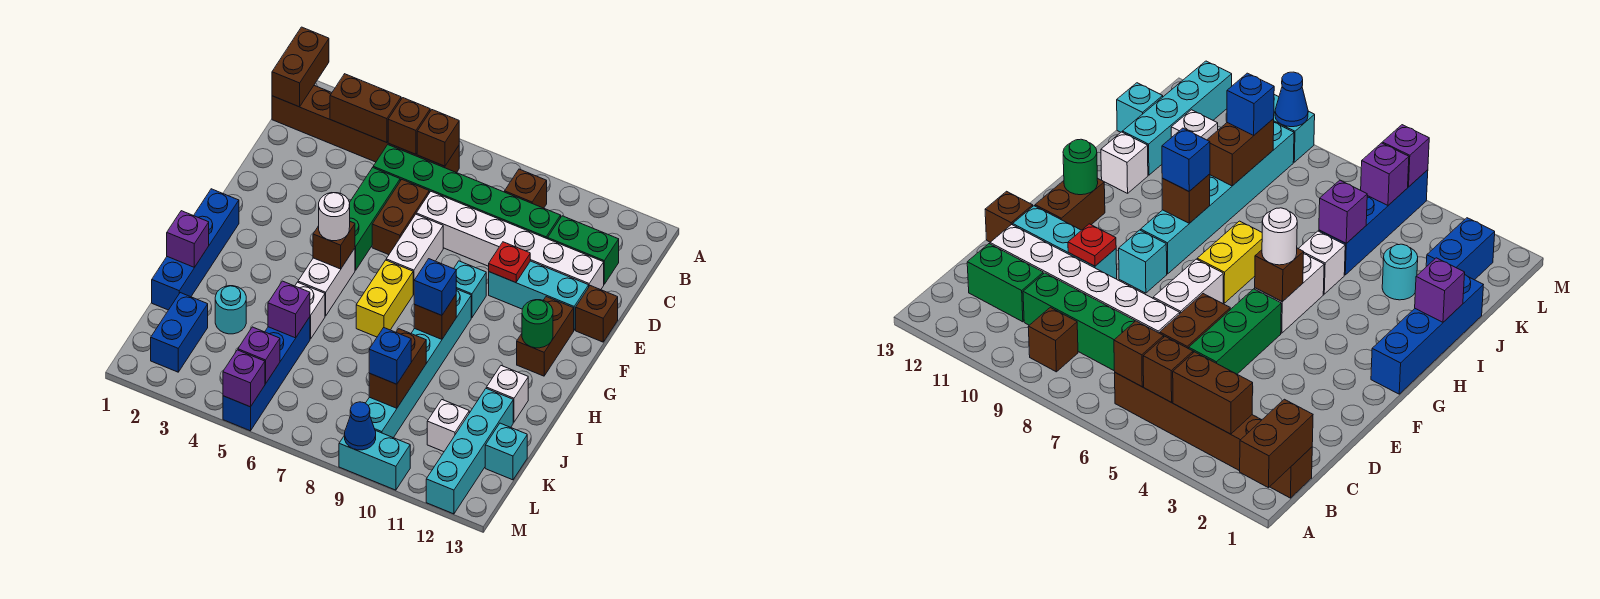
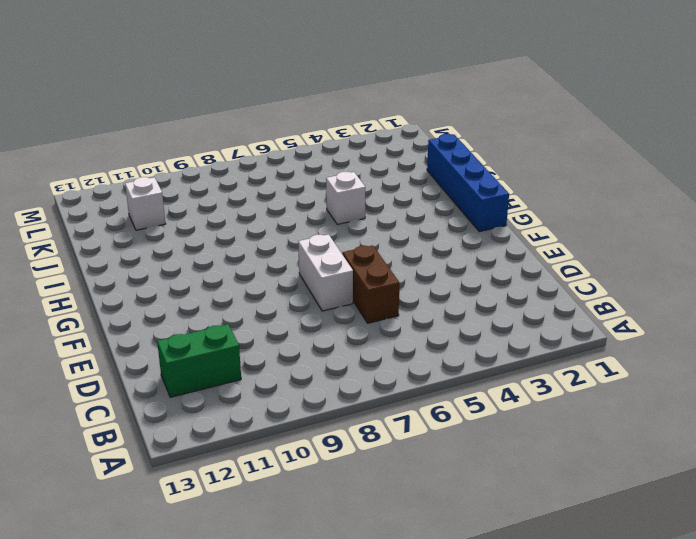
none -> brown brick B1:B6 level 1
none -> brown brick B9 level 1
none -> green brick C5:C10 level 1
none -> green brick D5:F5 level 1

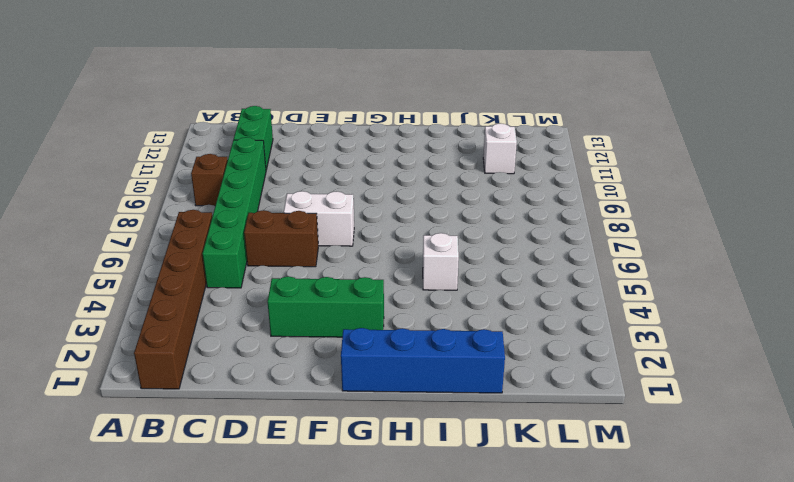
green brick E3:G3 level 1 -> green brick D5:F5 level 1
none -> white brick D7:D12 level 1
none -> cyan brick E10:E12 level 1
none -> brown brick E13 level 1
none -> cyan brick F9 level 1

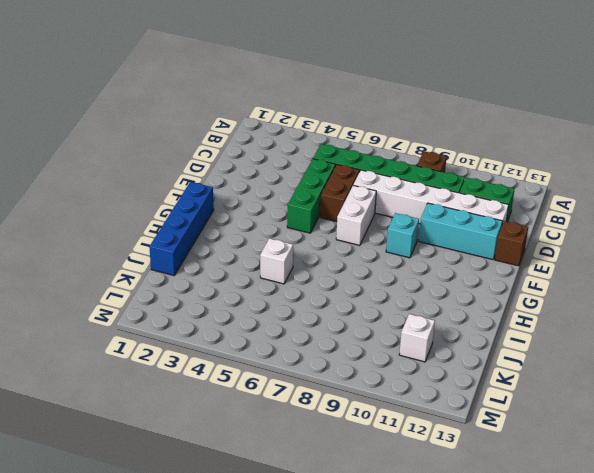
none -> brown brick B1:B6 level 1
none -> brown brick F12:G12 level 1
none -> white brick G5:H5 level 1
none -> yellow brick G7:H7 level 1

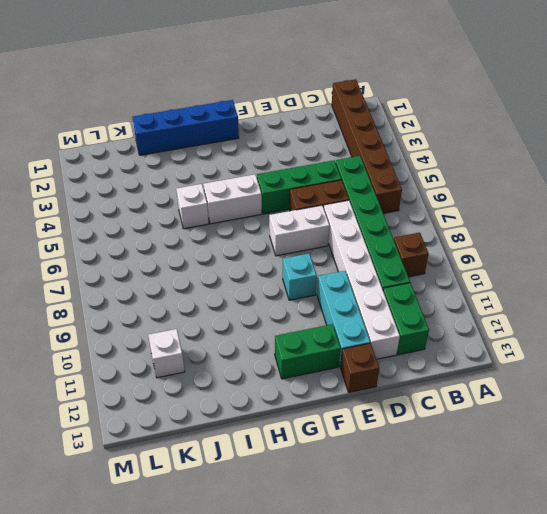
green brick F12:G12 level 1 -> brown brick F12:G12 level 1
none -> yellow brick G7:H7 level 1
none -> cyan brick G9:L9 level 1
none -> white brick I12 level 1
none -> cyan round brick J3 level 1

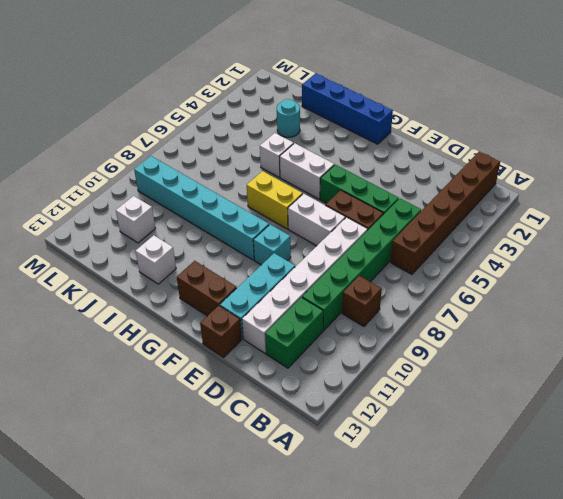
none -> blue brick J5:M5 level 1
none -> cyan brick J12:M12 level 1
none -> blue brick K2:L2 level 1
none -> cyan brick K13 level 1

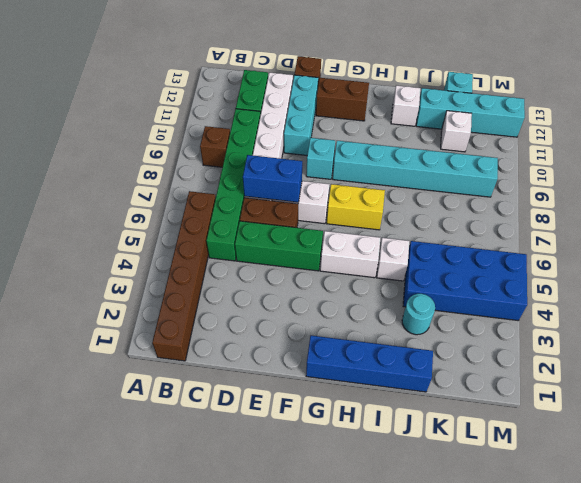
blue brick D7:E7 level 2 -> blue brick K2:L2 level 1
blue brick J4:M5 level 1 -> blue brick J5:M5 level 1
none -> cyan brick M9:M10 level 1
none -> brown brick A1:B1 level 2
none -> brown brick B3:B4 level 2
none -> brown brick B5 level 2

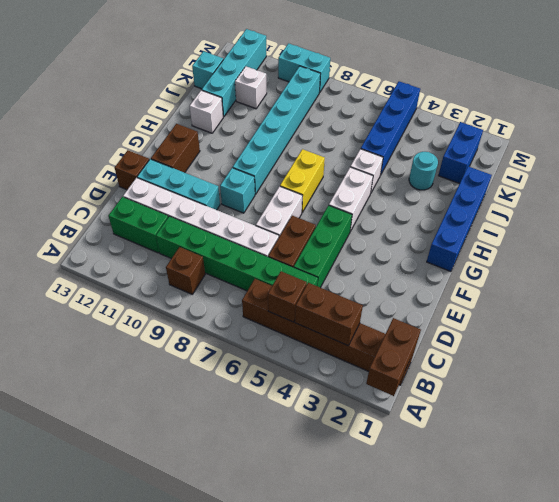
none -> brown brick B6 level 2
none -> red plate E10 level 2
none -> brown brick G5 level 2
none -> green round brick G12 level 2

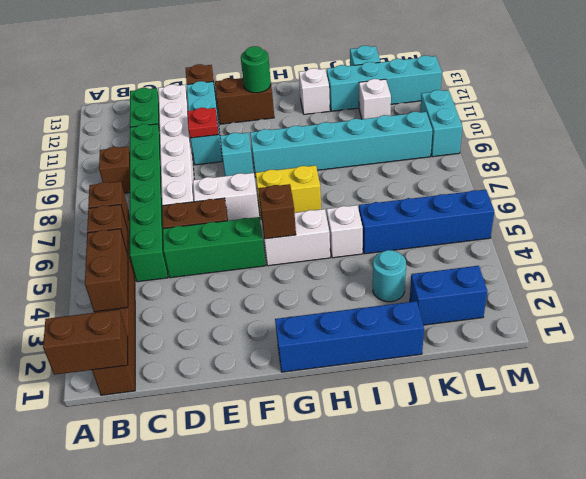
none -> brown brick H9 level 2
none -> purple brick I1 level 2
none -> purple brick J5 level 2
none -> brown brick J9:K9 level 2

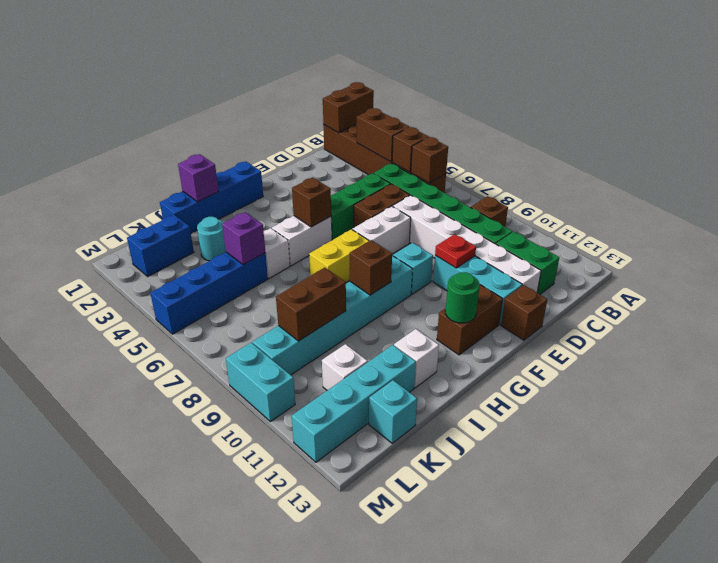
none -> purple brick L5 level 2
none -> purple brick M5 level 2
none -> blue cone M9 level 2
none -> white round brick G5 level 3

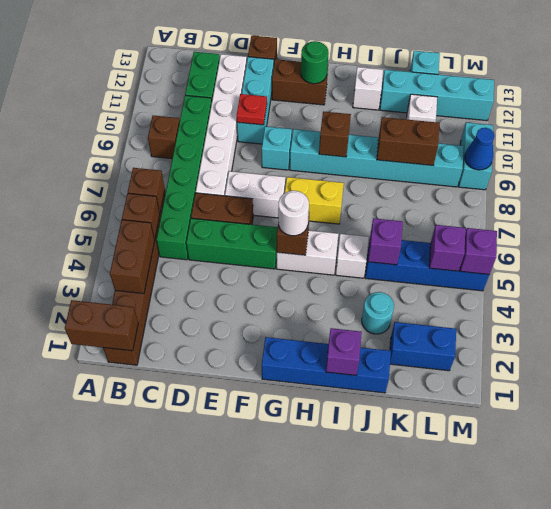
none -> blue brick H9 level 3
none -> blue brick K9 level 3

